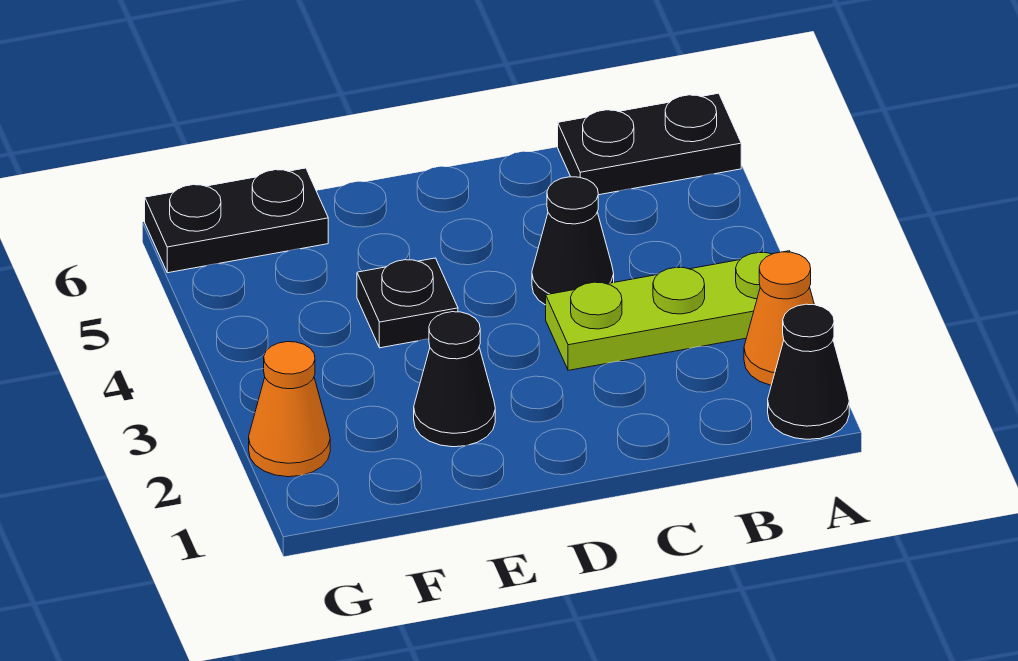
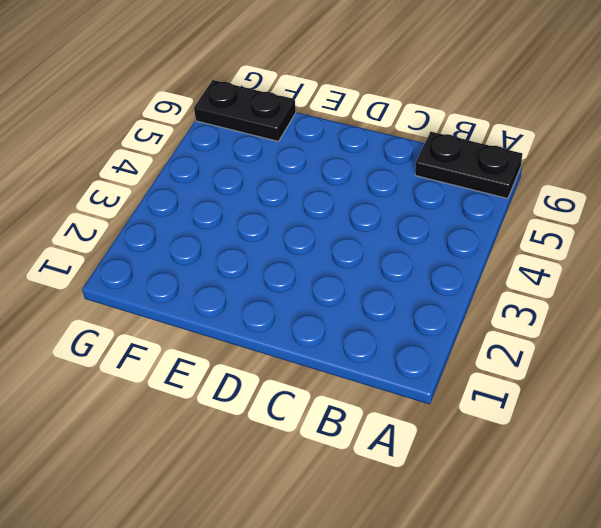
none -> black cone A1 level 1
none -> orange cone A2 level 1

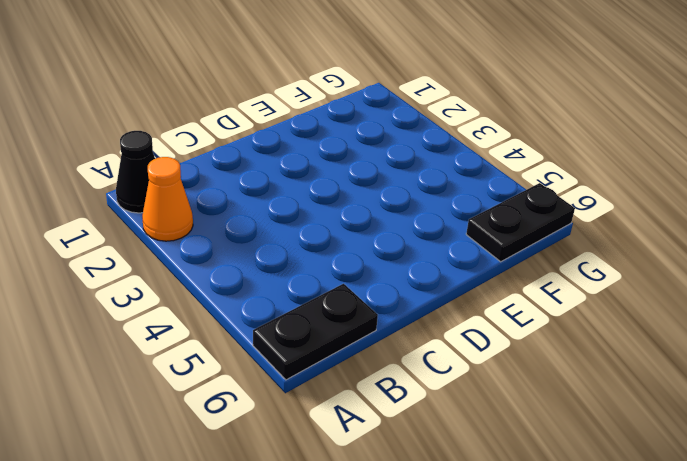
none -> lime plate A3:C3 level 1
none -> black cone C4 level 1

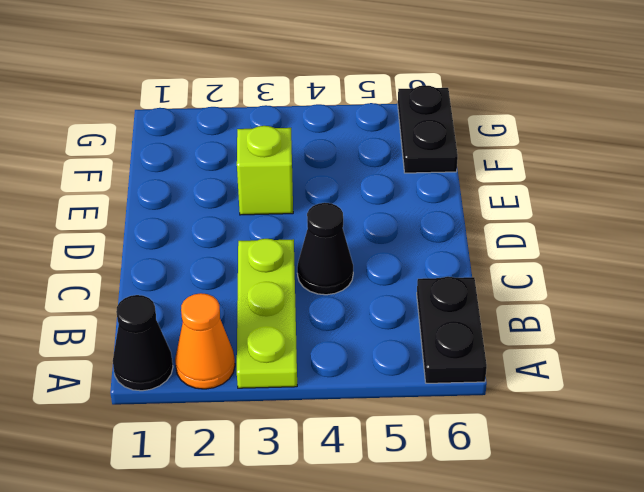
lime brick E3 level 1 -> none
none -> black cone E2 level 1
none -> black plate E4 level 1

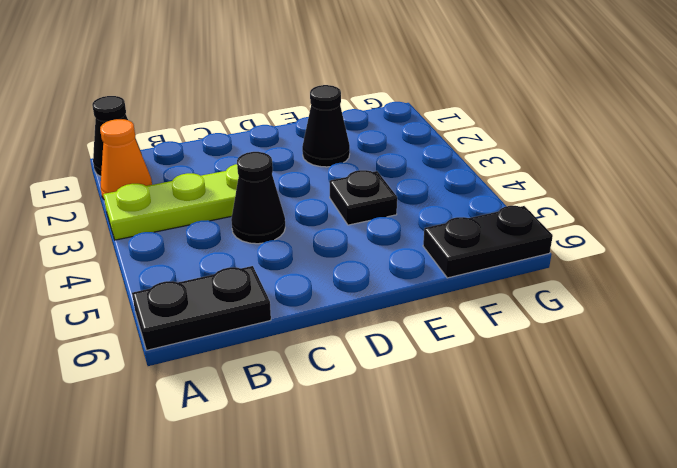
none -> orange cone G2 level 1

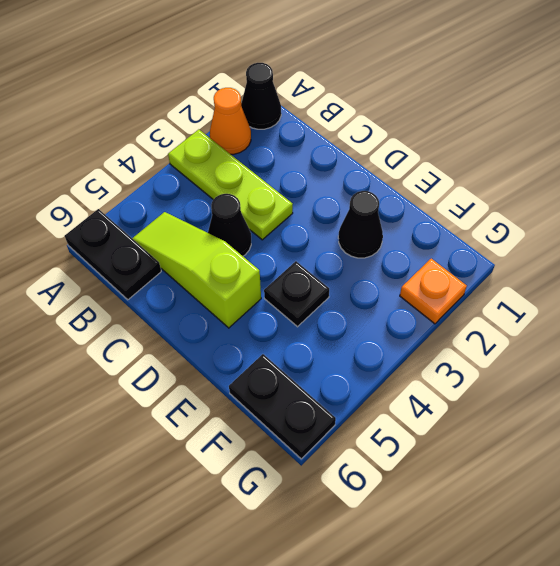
lime slope B5:D5 level 1 top D -> none
orange plate G2 level 1 -> orange cone G2 level 1

